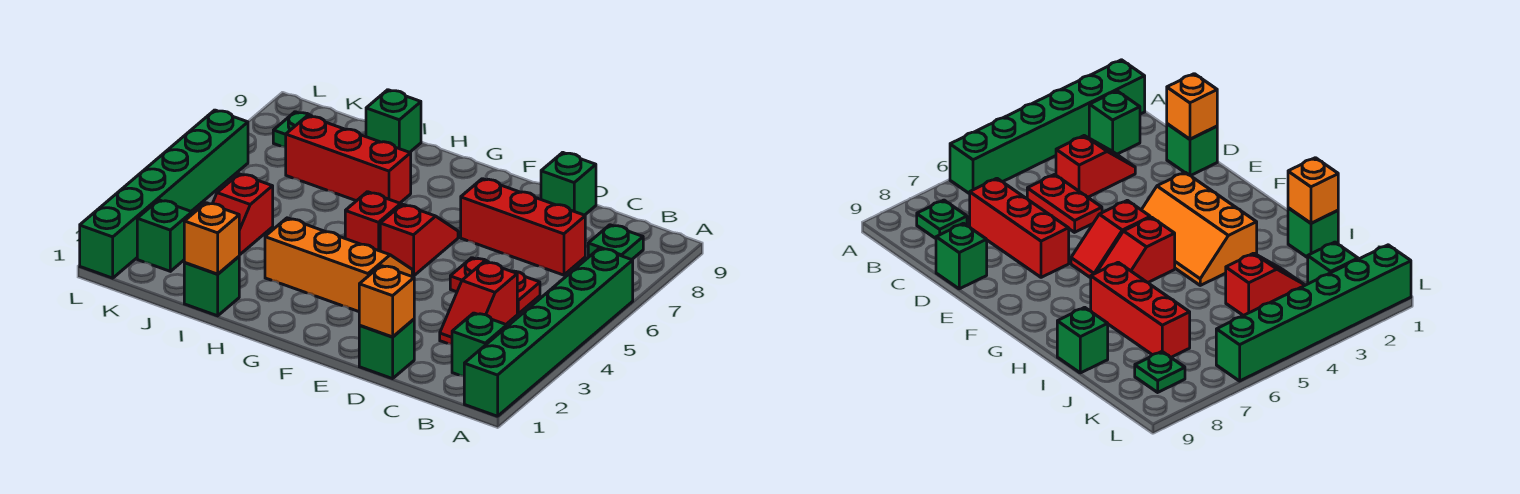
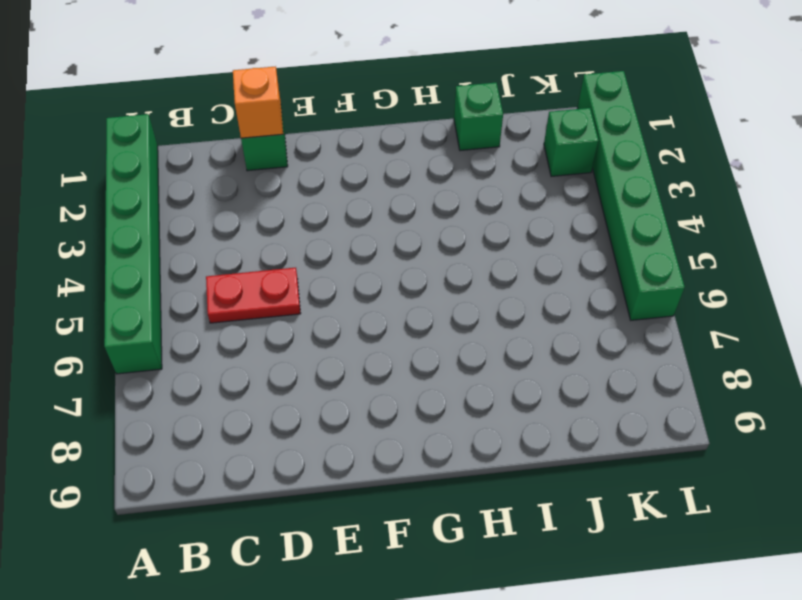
none -> green brick B2 level 1
none -> green plate B8 level 1
none -> red slope C3:C4 level 1 top 4

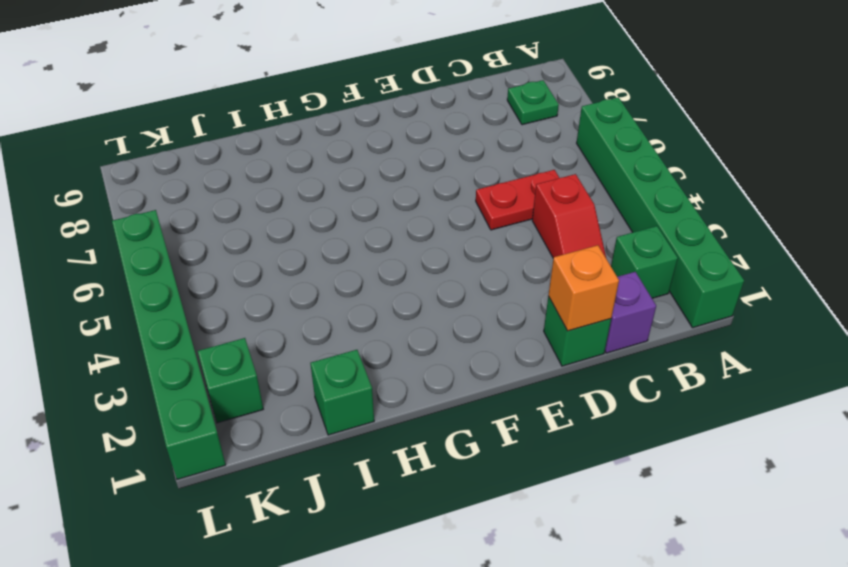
purple brick C1 level 1 -> none
none -> red brick C7:E7 level 1
none -> green brick D9 level 1
none -> orange slope F3:H4 level 1 top 3

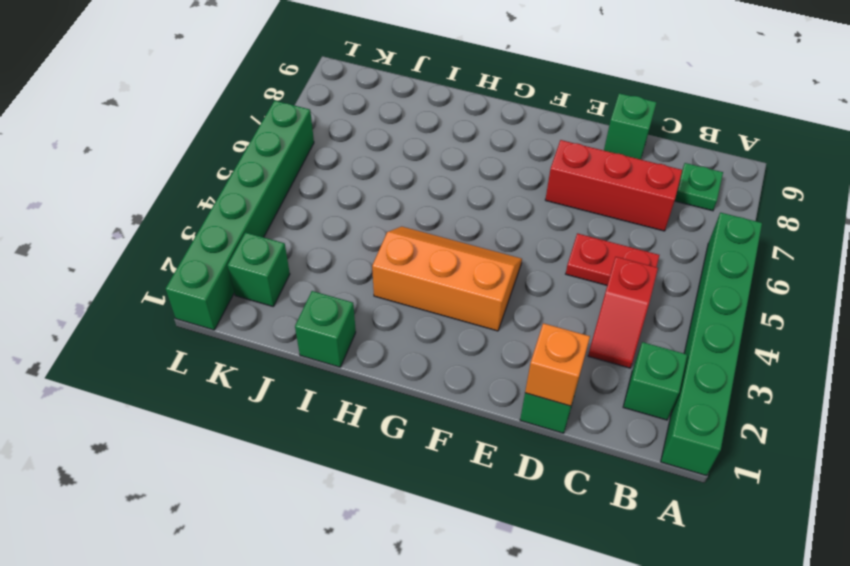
none -> red slope F5:F6 level 1 top 5
none -> red slope G5:G6 level 1 top 5
none -> red brick H7:J7 level 1

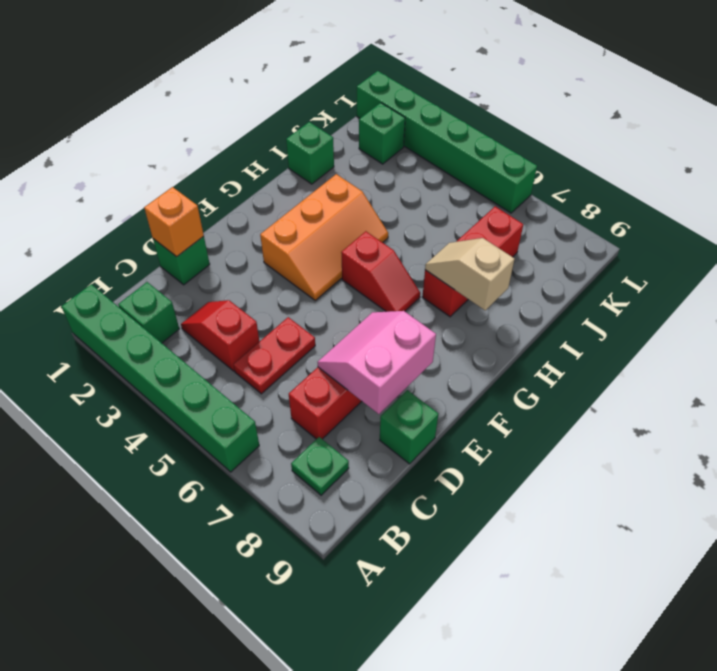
pink slope D7:E8 level 2 top 8 -> none
tan slope H7:H8 level 2 top 8 -> none
none -> red slope F5:F6 level 1 top 5
none -> green brick I9 level 1
none -> red slope J3:J4 level 1 top 4

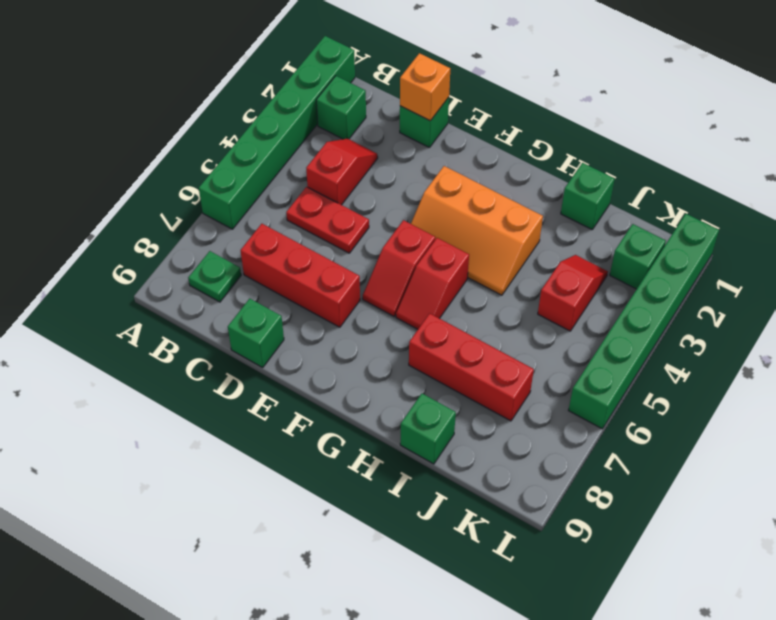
none -> green plate K8 level 1
none -> orange brick I1 level 2

